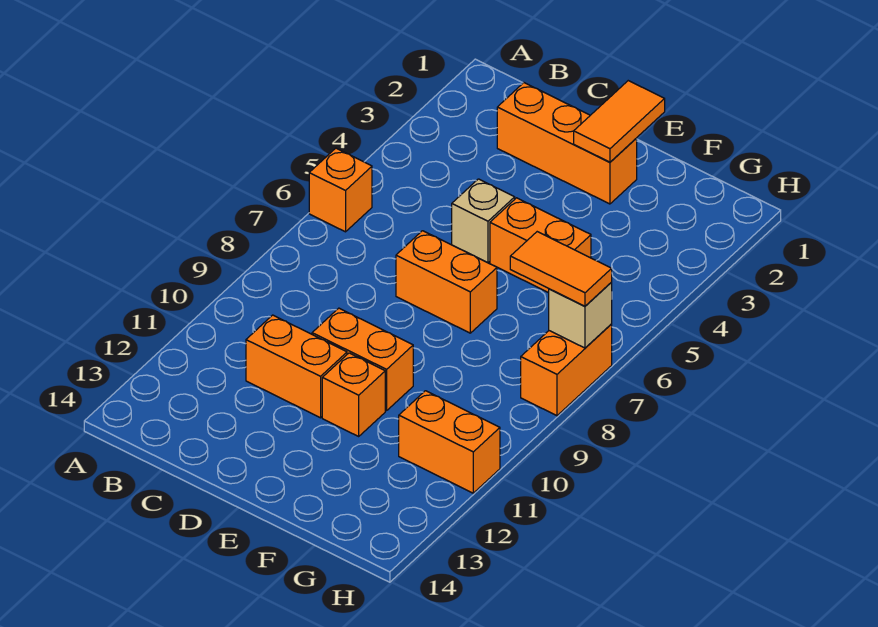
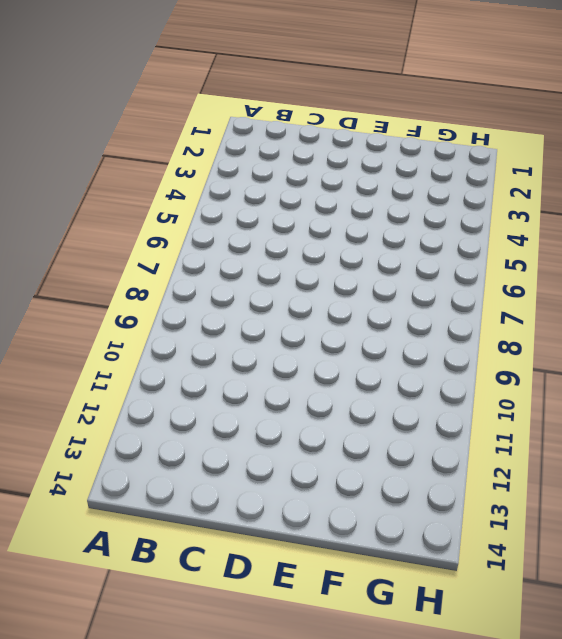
none -> orange brick A6 level 1
none -> orange brick C2:E2 level 1
none -> orange brick C11:D11 level 1

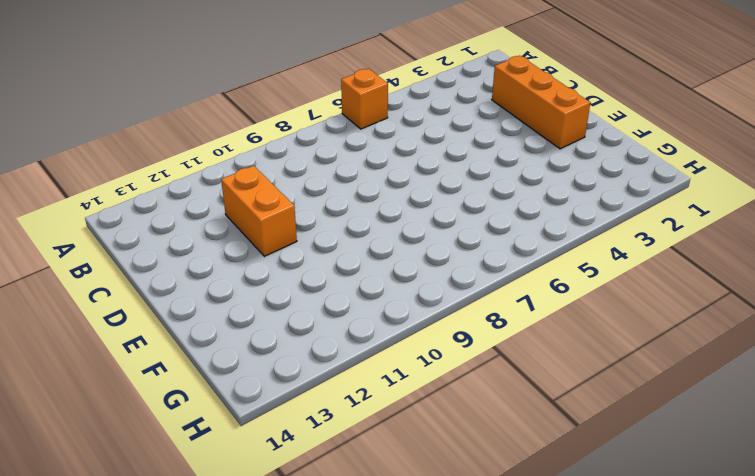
none -> tan brick D5 level 1
none -> orange brick D7:E7 level 1
none -> orange brick D10:E10 level 1

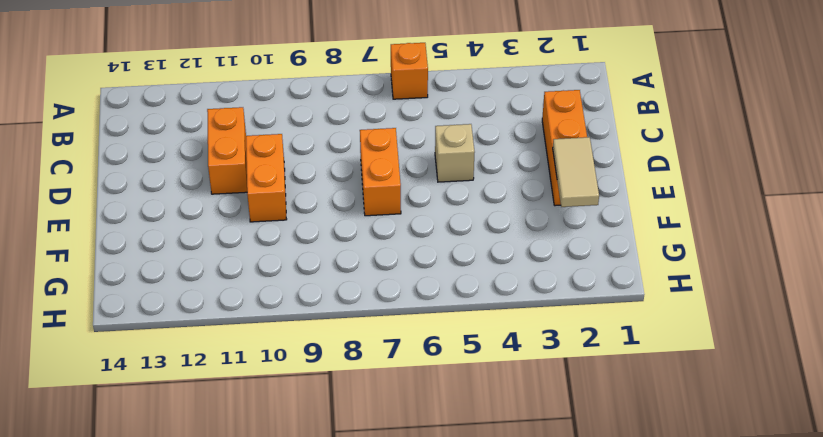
tan tile E2:F2 level 2 -> orange tile E1:E2 level 2
none -> orange brick E5:F5 level 1
none -> orange brick E11 level 1
none -> orange brick G11:H11 level 1

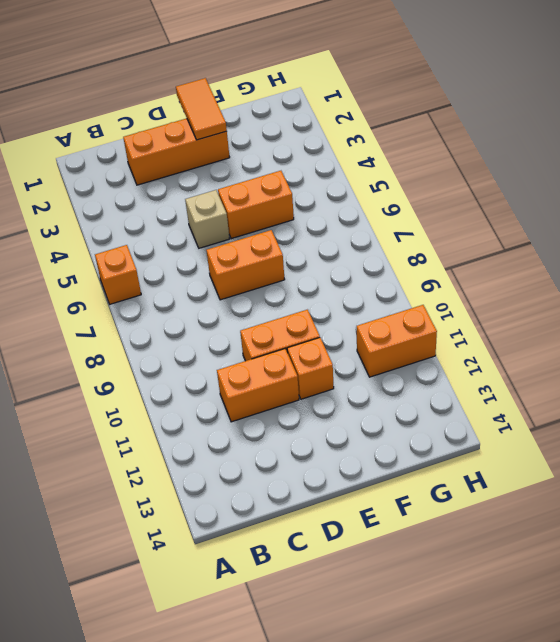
none -> orange brick H7:H8 level 1
none -> tan brick H7 level 2
none -> orange tile G7:H7 level 3

